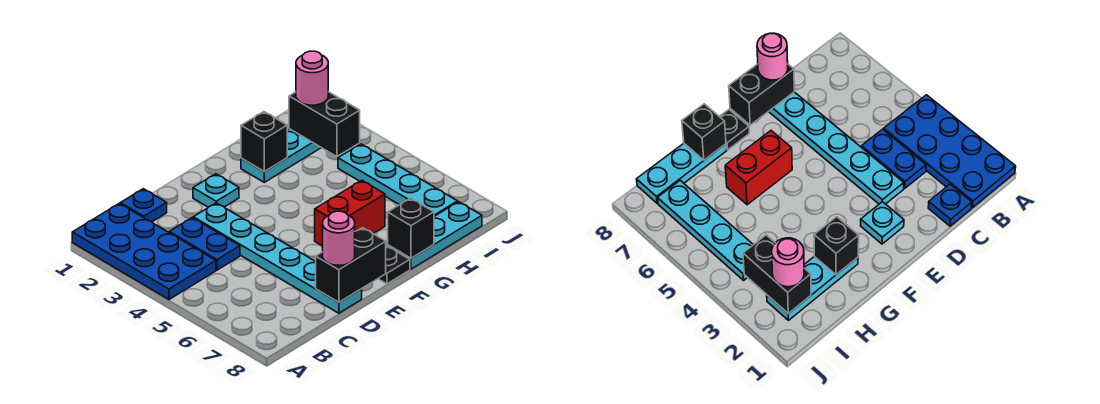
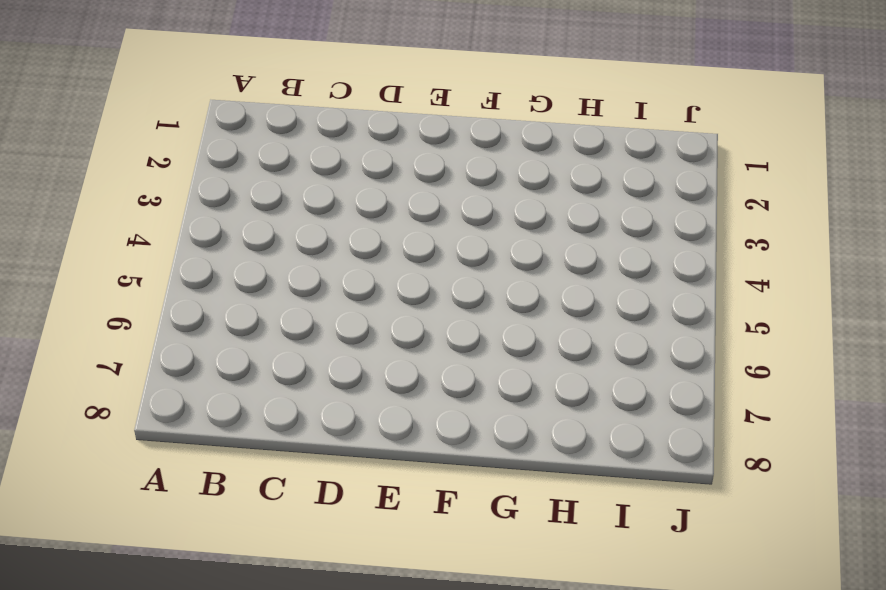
none -> blue plate A1:B4 level 1
none -> blue plate C1 level 1
none -> blue plate C3:C4 level 1

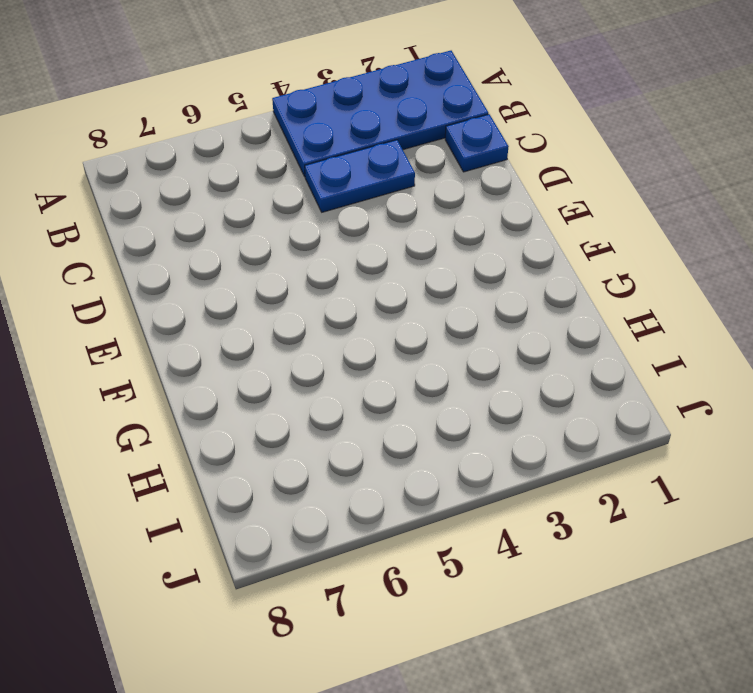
none -> cyan plate D3:D8 level 1
none -> cyan plate E2 level 1
none -> red brick F6:G6 level 1

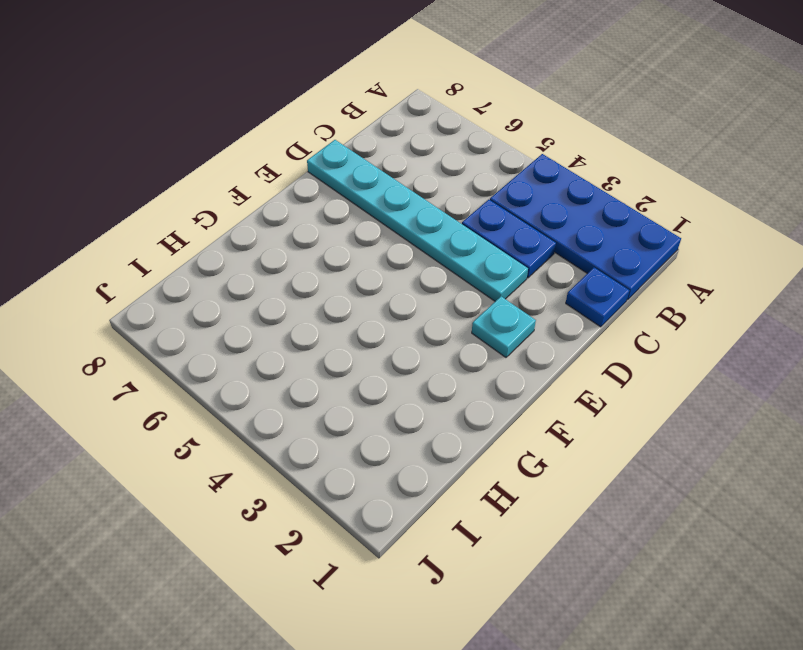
none -> red brick F6:G6 level 1
none -> black plate F8 level 1
none -> cyan plate G2:I2 level 1

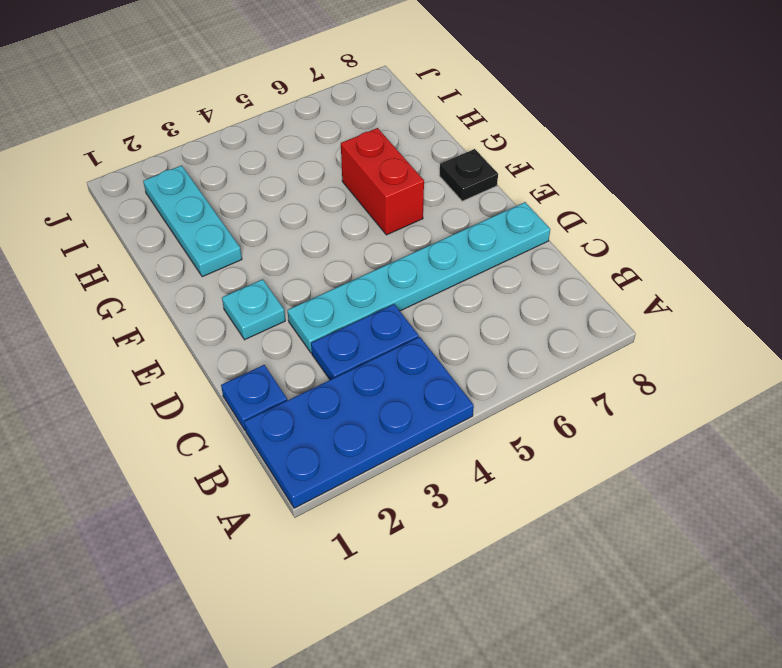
none -> cyan plate G8:I8 level 1
none -> cyan plate I4:I7 level 1
none -> black brick D8:E8 level 2

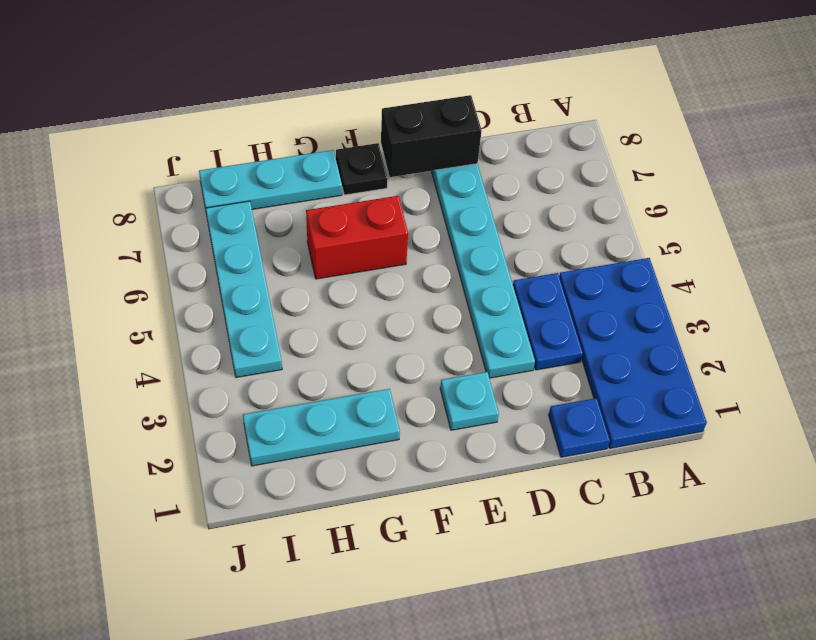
none -> black brick G2 level 2
none -> black brick G8 level 2
none -> black brick I2:I3 level 2

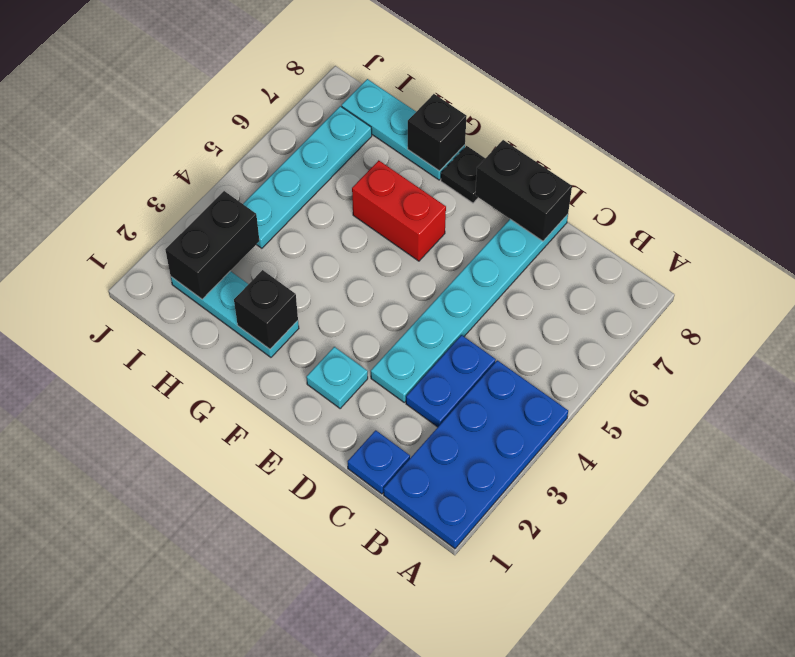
none -> pink round brick D8 level 3
none -> pink round brick I2 level 3

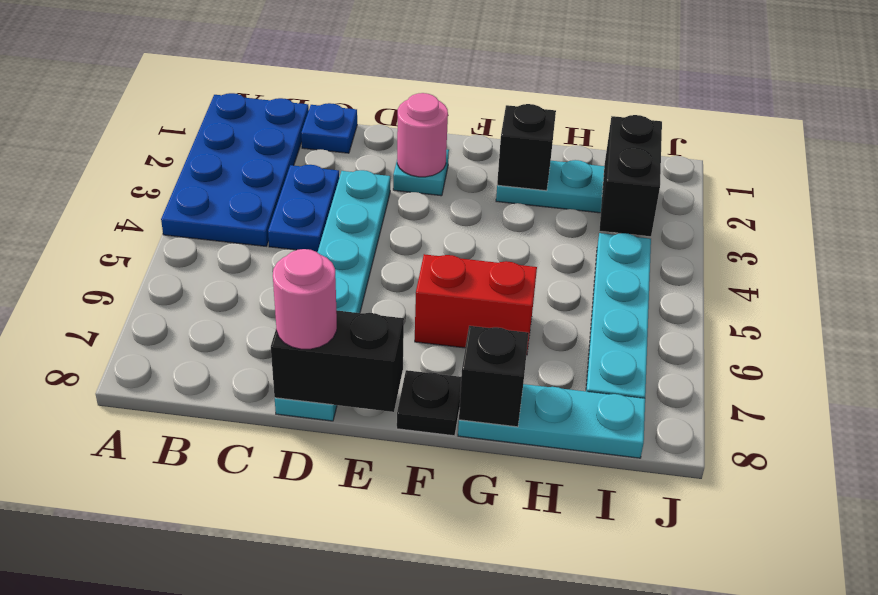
pink round brick E2 level 2 -> pink round brick I2 level 3

